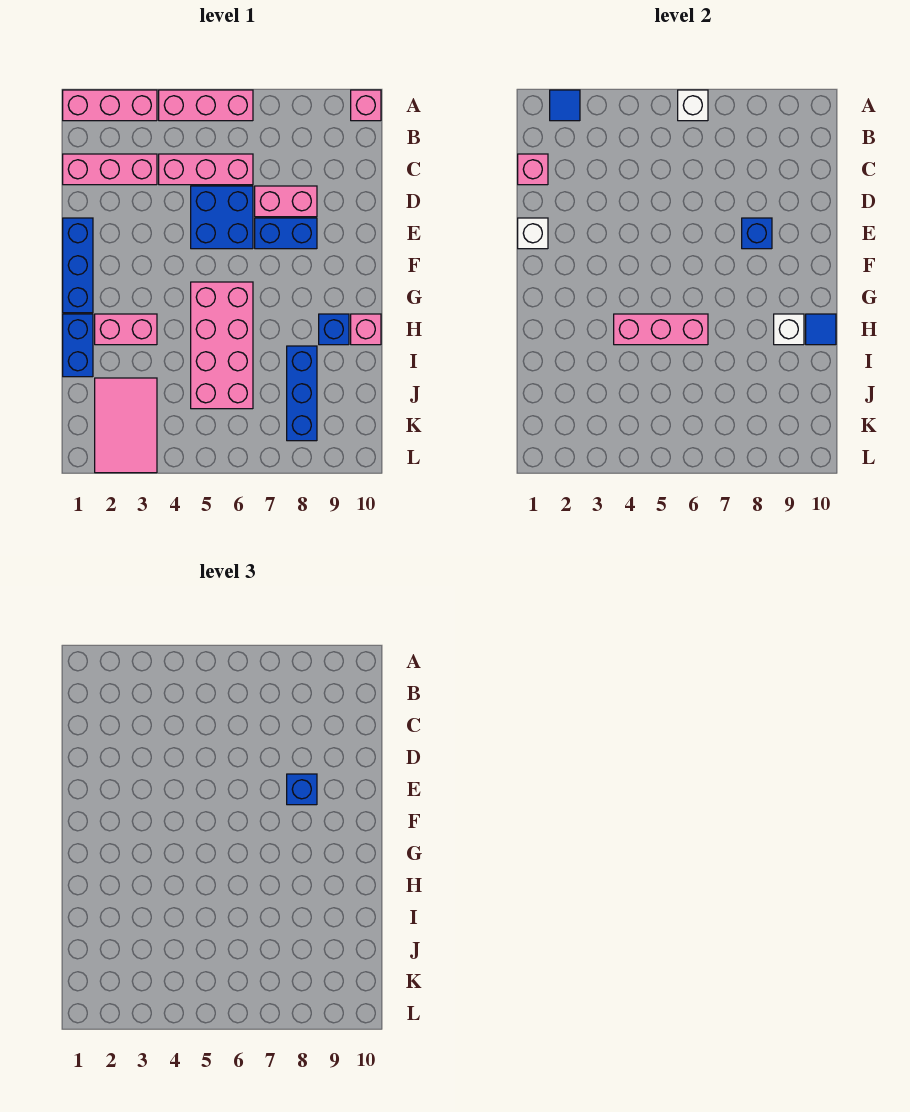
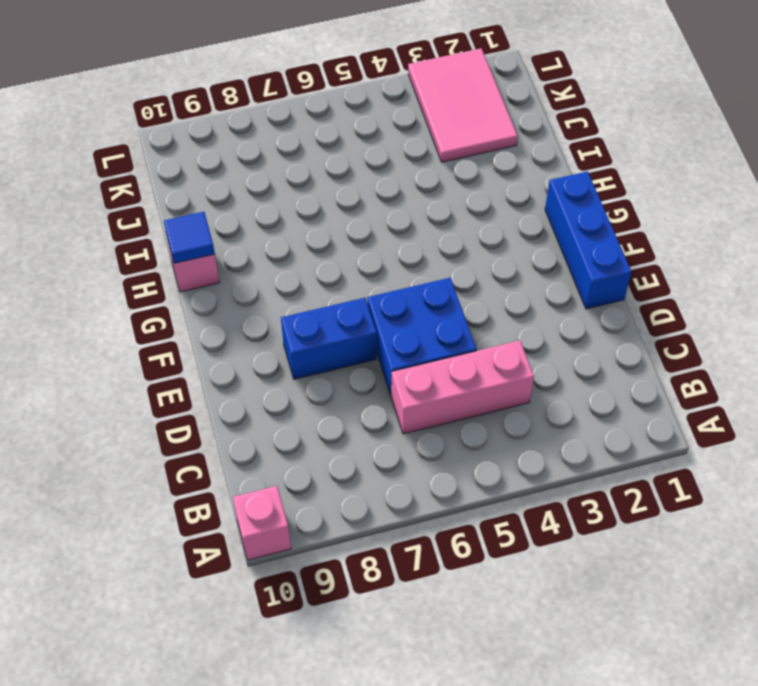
none -> pink brick A1:A3 level 1
none -> pink brick A4:A6 level 1
none -> pink brick C1:C3 level 1

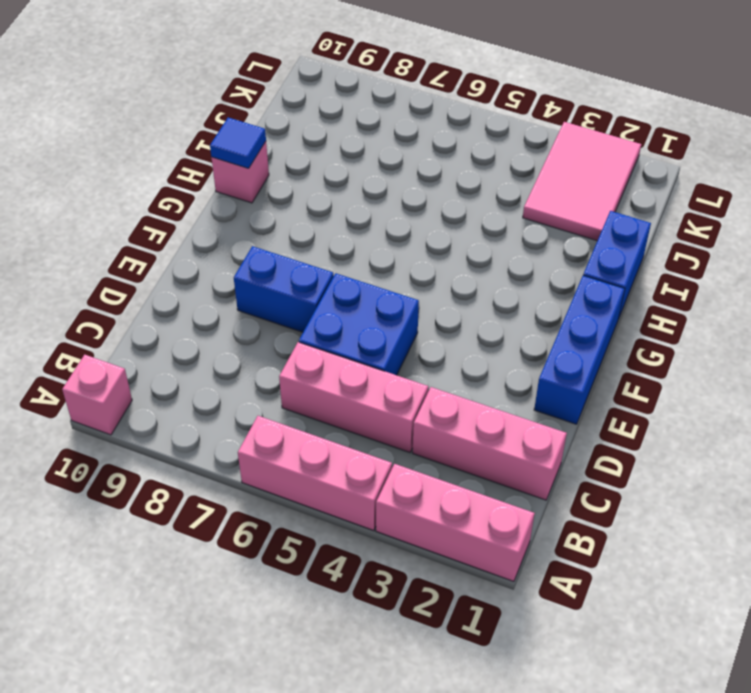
none -> pink brick D7:D8 level 1
none -> pink brick G5:J6 level 1
none -> pink brick H2:H3 level 1

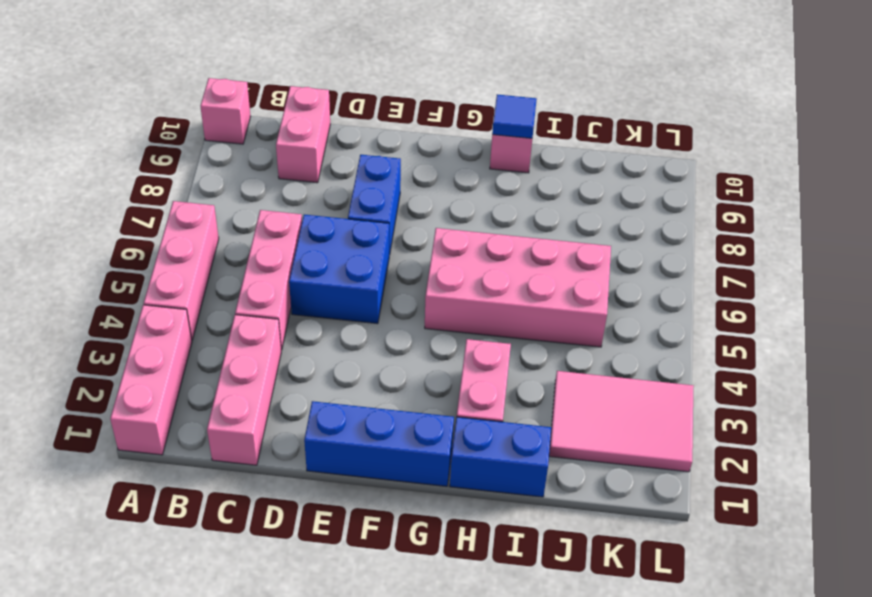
pink brick C9:C10 level 1 -> pink brick D7:D8 level 1
none -> blue brick H9 level 1
none -> blue brick I8:K8 level 1
none -> blue tile A2 level 2

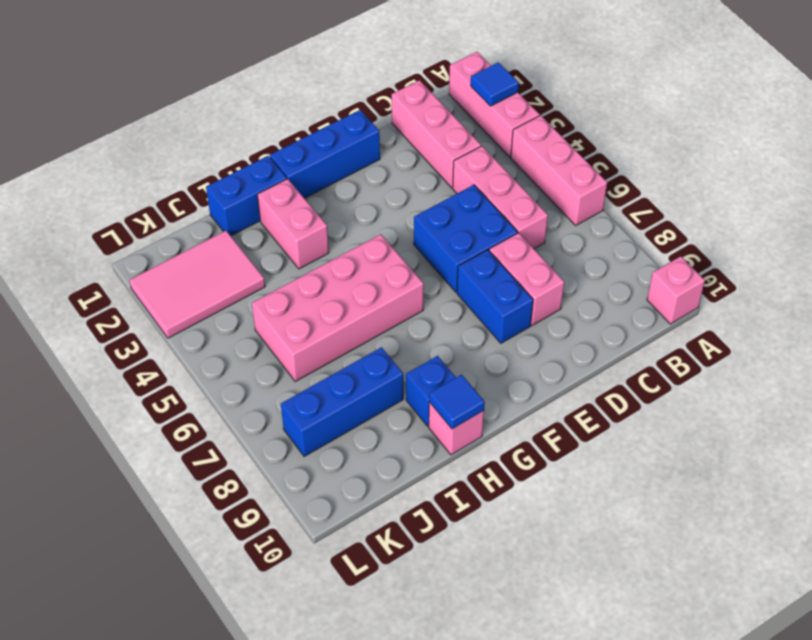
none -> white brick A6 level 2
none -> pink brick C1 level 2
none -> white brick E1 level 2

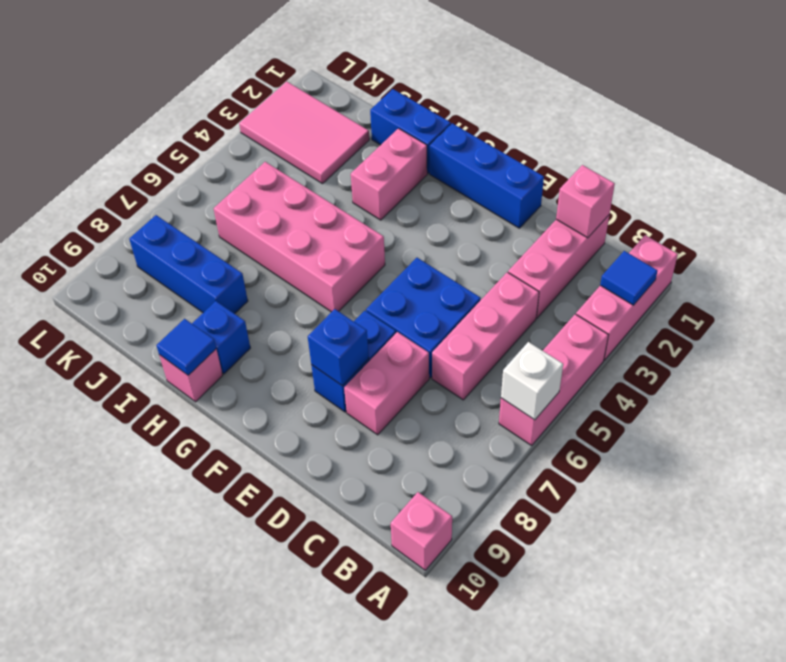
none -> white brick E1 level 2
none -> pink brick H4:H6 level 2
none -> white brick H9 level 2

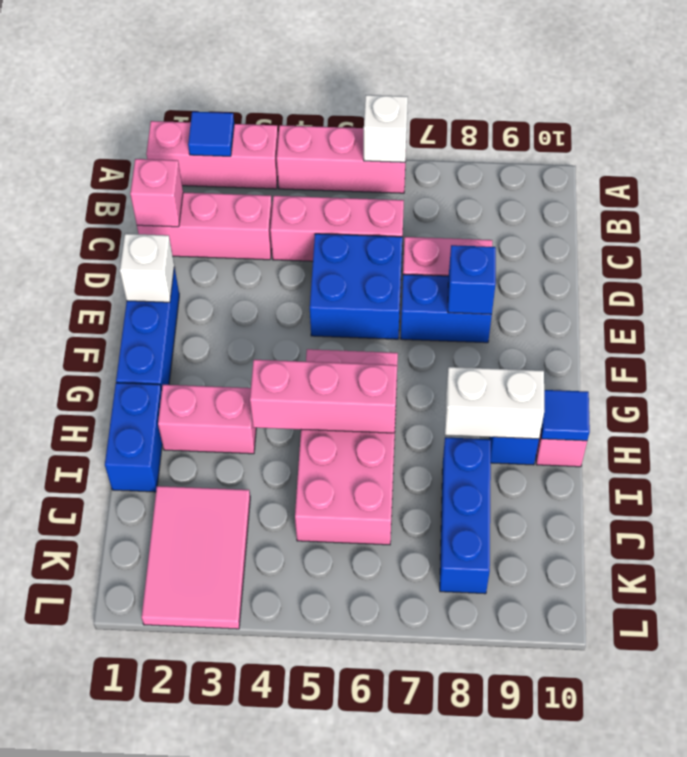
white brick H8:H9 level 2 -> white brick H9 level 2
none -> pink brick A10 level 1
none -> blue brick E8 level 3

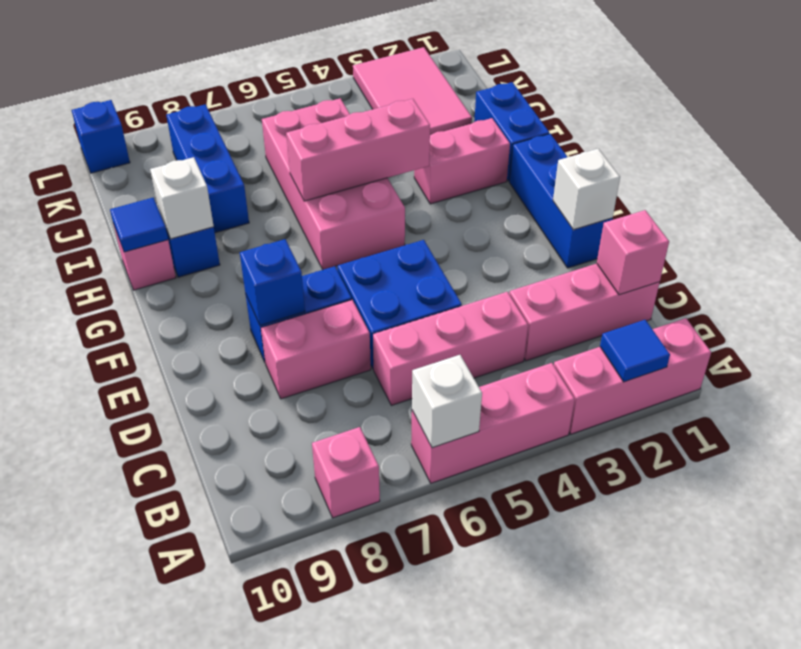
pink brick A8 level 1 -> pink brick A10 level 1
blue brick L10 level 1 -> blue brick E8 level 3

